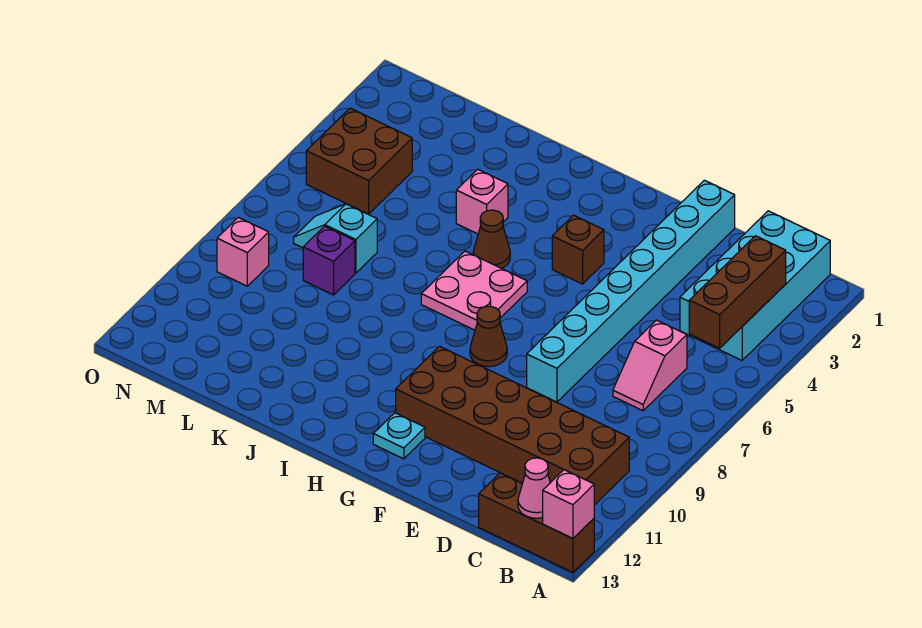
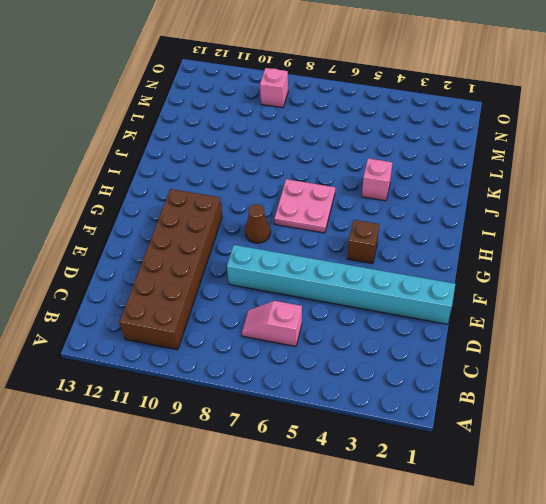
none -> brown brick A13:C13 level 1
none -> cyan brick B1:C4 level 1
none -> cyan plate G12 level 1

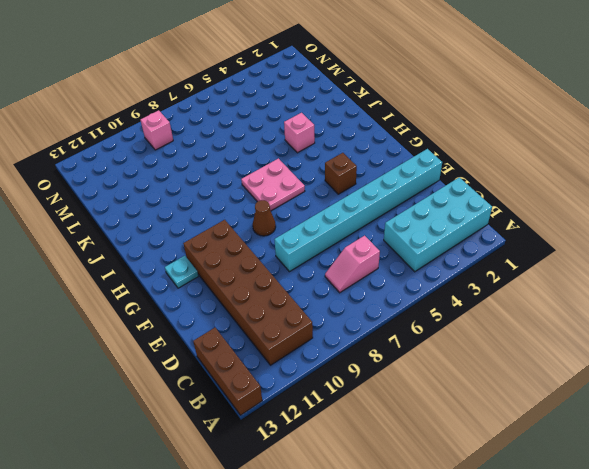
none -> brown cone I5 level 1
none -> cyan slope L7:M7 level 1 top L
none -> purple brick L8 level 1

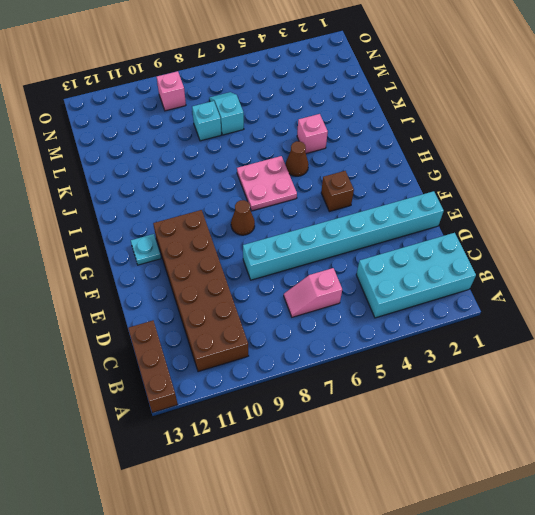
cyan brick L8 level 1 -> purple brick L8 level 1
none -> brown brick M4:N5 level 1
none -> pink brick A13 level 2
none -> brown brick B3:B5 level 2

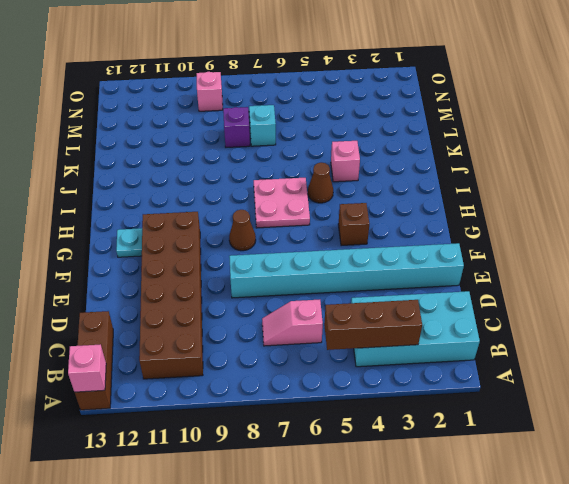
none -> brown brick M4:N5 level 1
none -> pink cone B13 level 2

